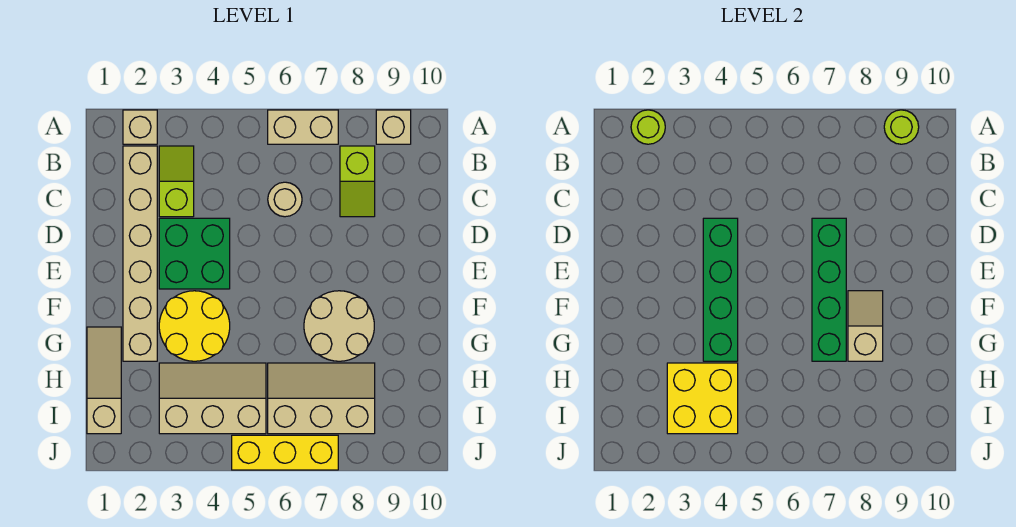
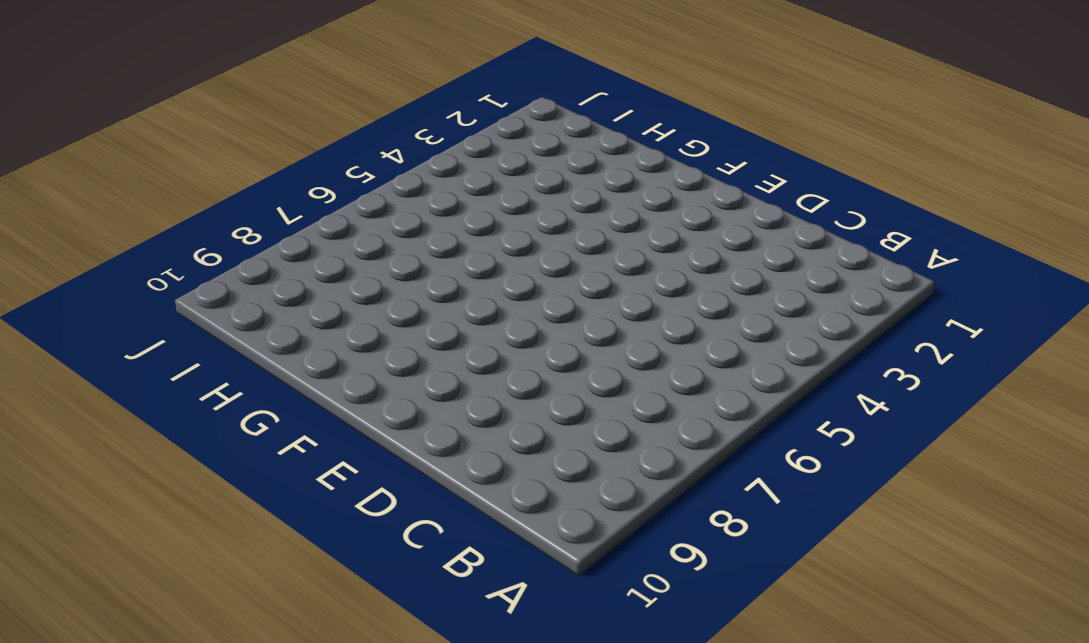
none -> tan brick A2 level 1
none -> tan brick A6:A7 level 1
none -> tan brick A9 level 1

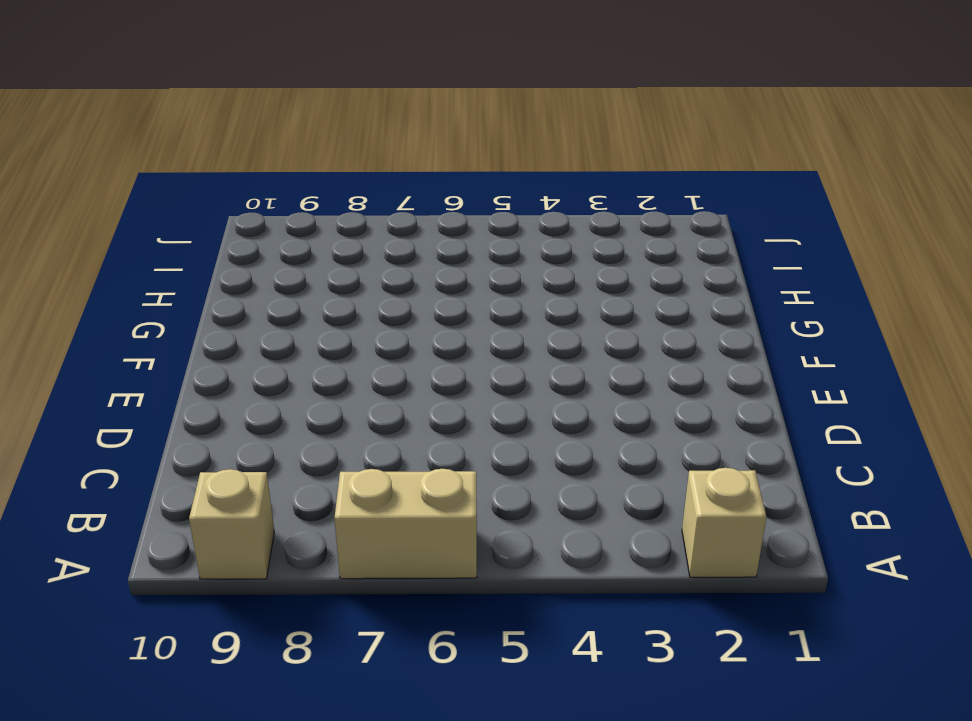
none -> tan brick B2:G2 level 1
none -> lime slope B3:C3 level 1 top C
none -> lime slope B8:C8 level 1 top B

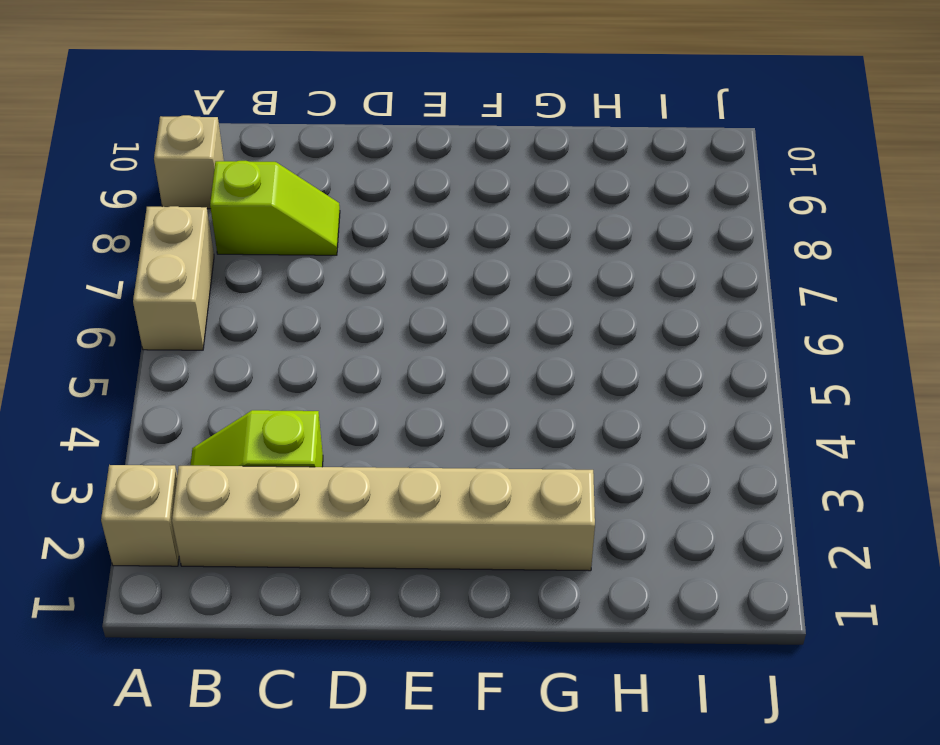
none -> tan round brick C6 level 1
none -> green brick D3:E4 level 1
none -> yellow round brick F3:G4 level 1

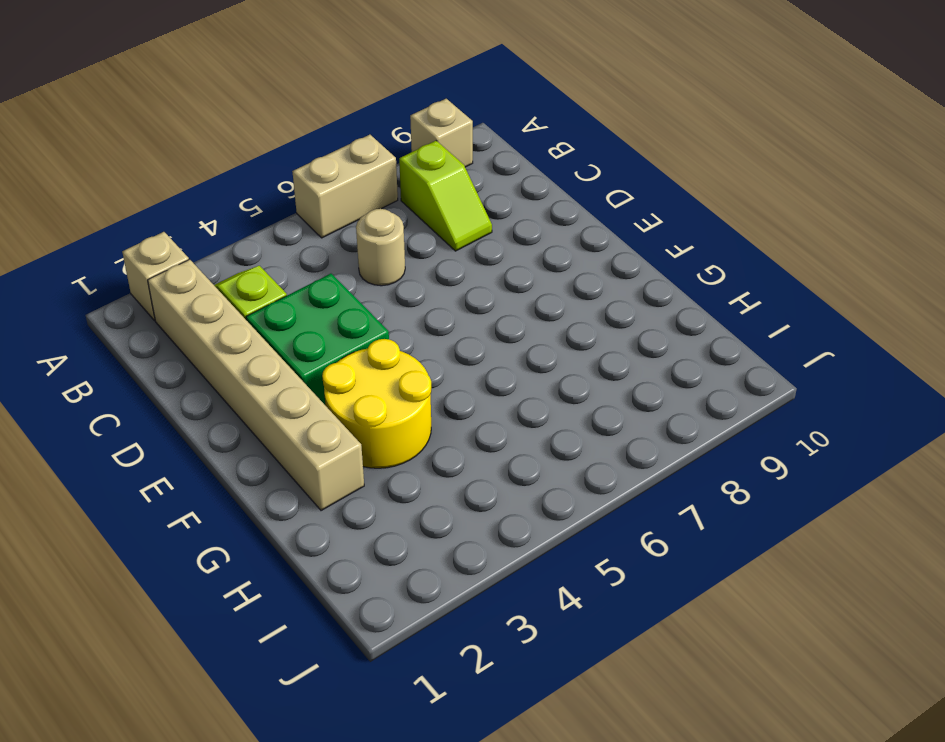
none -> tan round brick F7:G8 level 1
none -> tan slope G1:I1 level 1 top I
none -> tan slope H3:I5 level 1 top I

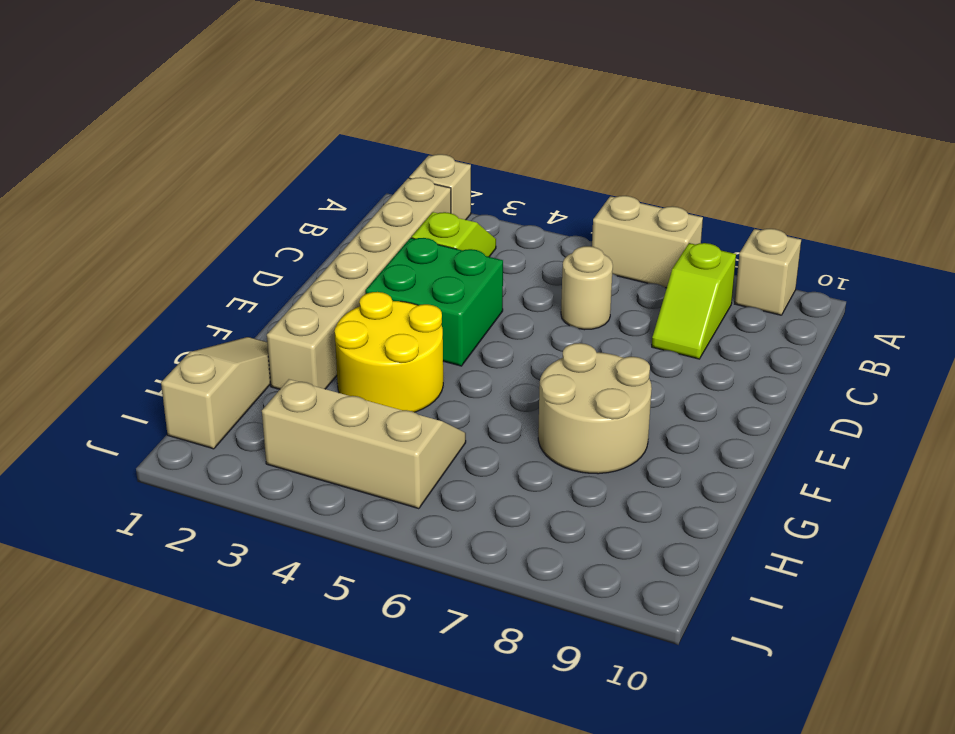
none -> tan slope H6:I8 level 1 top I
none -> yellow brick J5:J7 level 1
none -> lime round brick A2 level 2

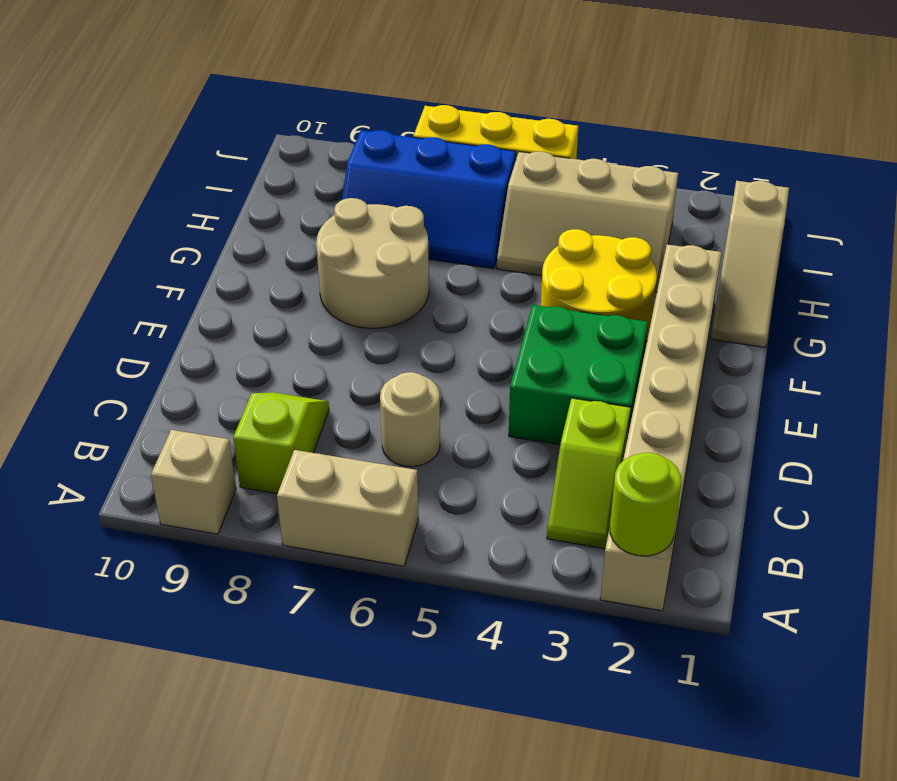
blue slope H6:I8 level 1 top I -> tan slope H6:I8 level 1 top I
none -> lime round brick A9 level 2
none -> green brick D4:G4 level 2
none -> green brick D7:G7 level 2

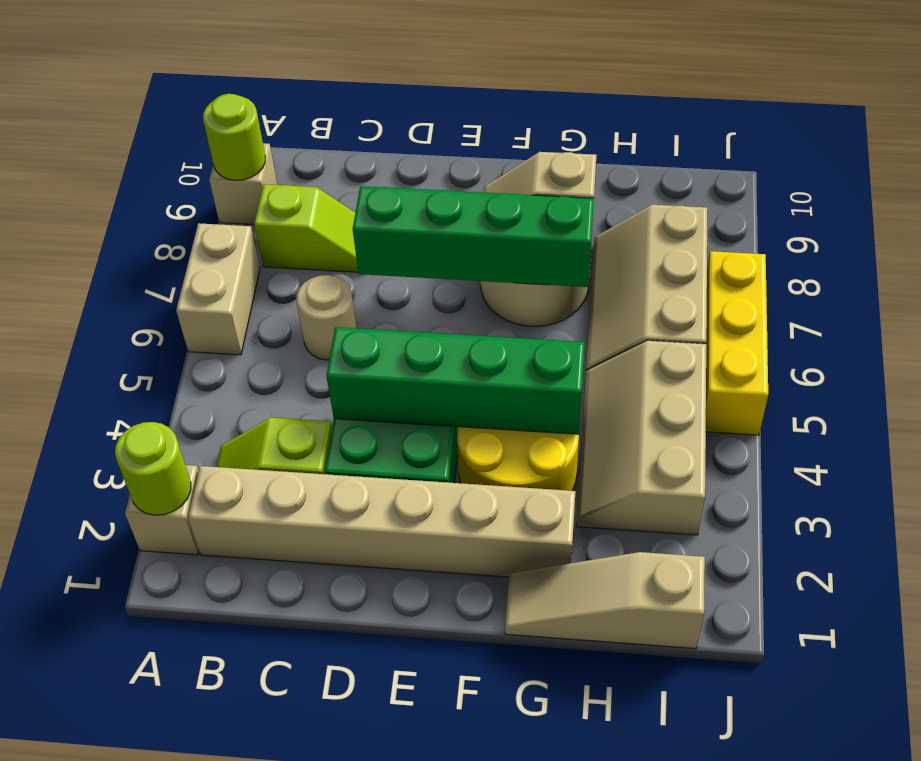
none -> yellow brick H3:I4 level 2

